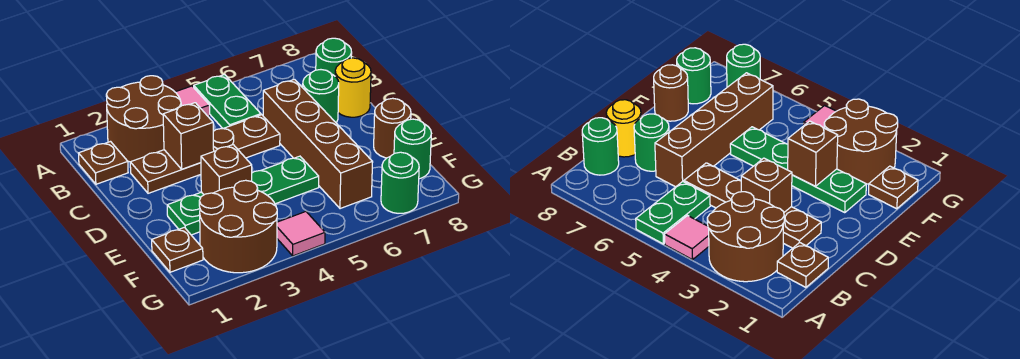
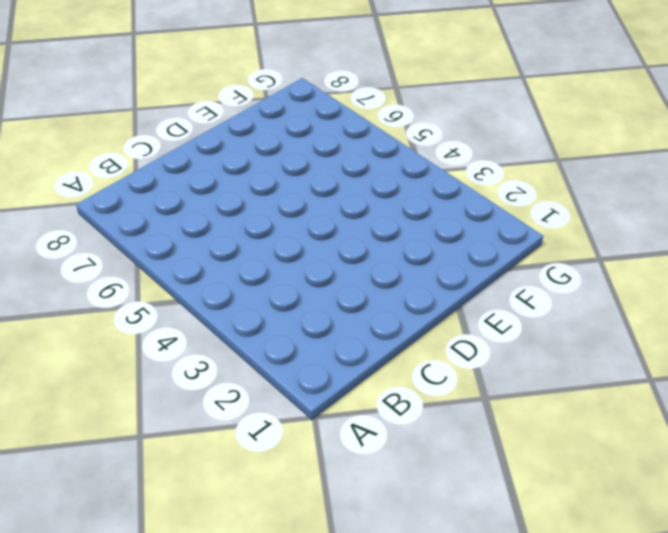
none -> brown round brick A2:B3 level 1
none -> pink tile A4 level 1
none -> green plate A5:B5 level 1

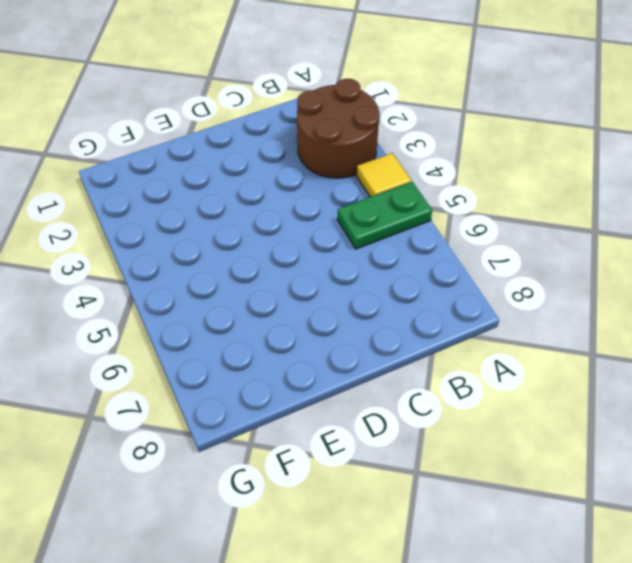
yellow tile A4 level 1 -> pink tile A4 level 1
none -> brown plate B1 level 1
none -> green round brick B8 level 1
none -> brown plate C2:C5 level 1

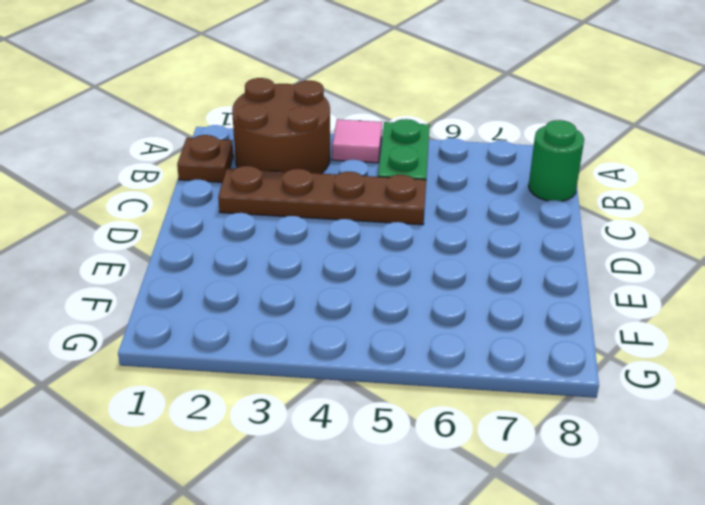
none -> brown brick C6:F6 level 1
none -> green round brick C7 level 1
none -> yellow round brick C8 level 1

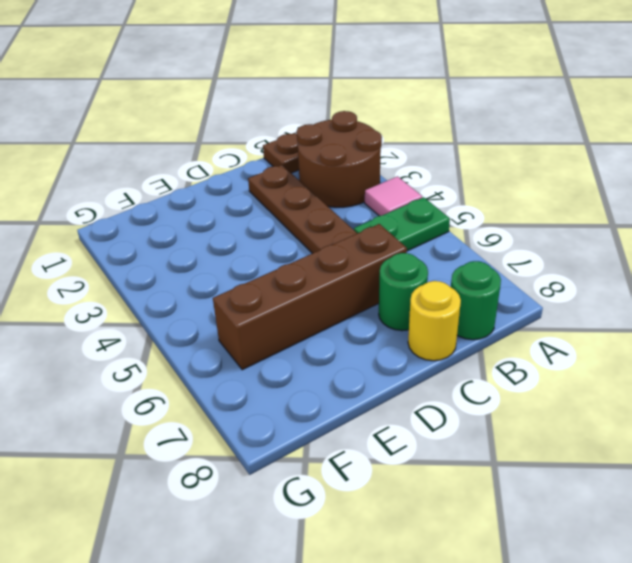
none -> green plate E2:E5 level 1
none -> brown round brick E8 level 1
none -> brown plate F1 level 1

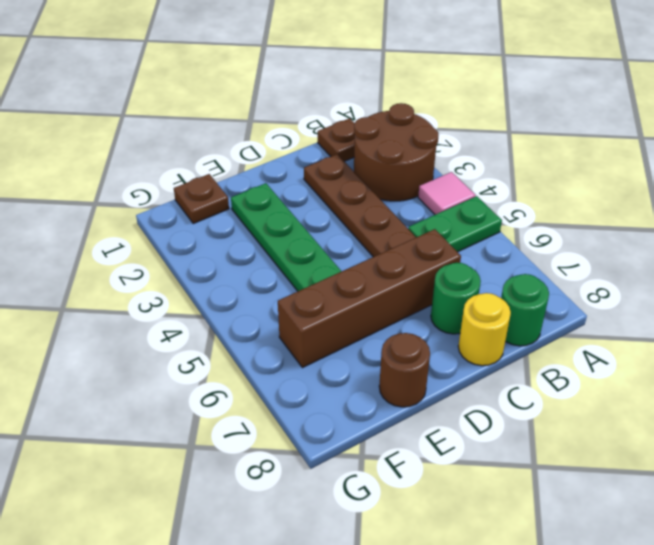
none -> brown round brick F2:G3 level 1
none -> green round brick F8 level 1
none -> pink tile G4 level 1

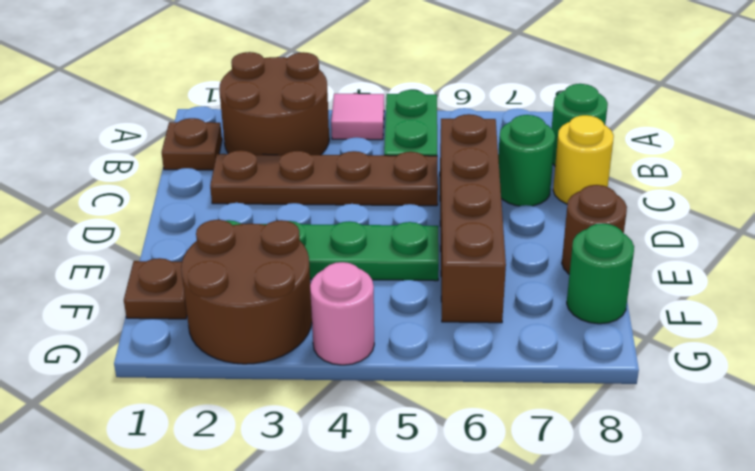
pink round brick G4 level 1 -> pink tile G4 level 1
none -> green round brick G7 level 1
none -> brown brick C3 level 2
none -> brown brick E3 level 2

